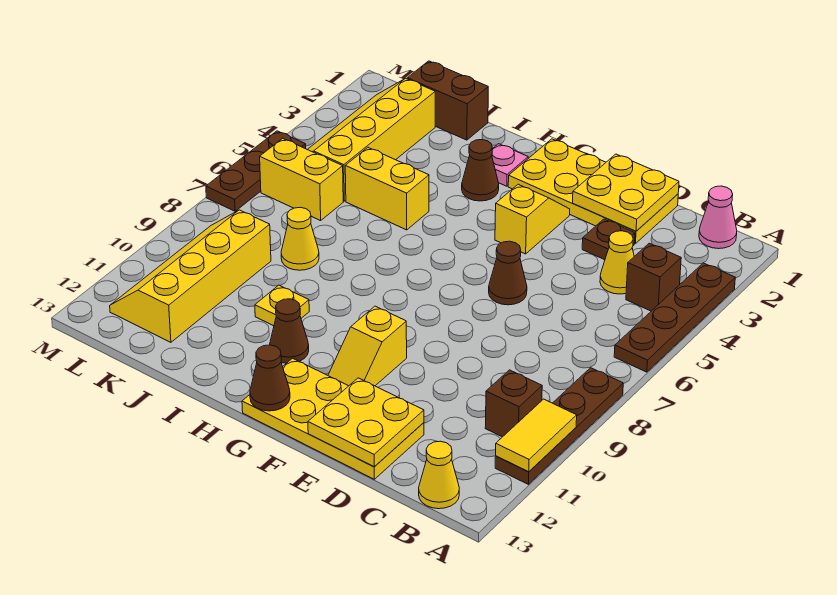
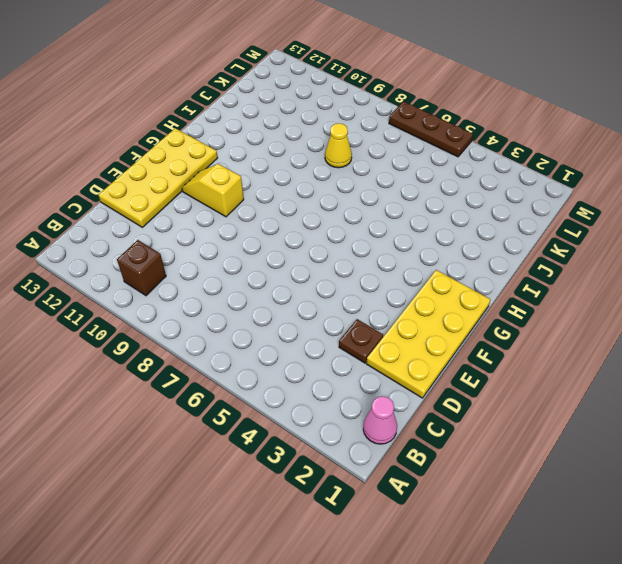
none -> brown plate A3:A6 level 1
none -> brown plate A8:A11 level 1
none -> brown brick B4 level 1

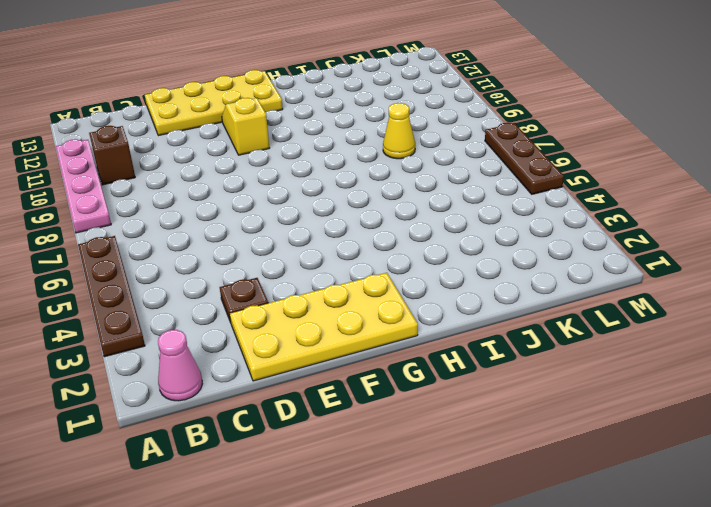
pink plate A8:A11 level 1 -> brown plate A8:A11 level 1
none -> brown brick B4 level 1
none -> yellow cone B13 level 1
none -> yellow cone C4 level 1

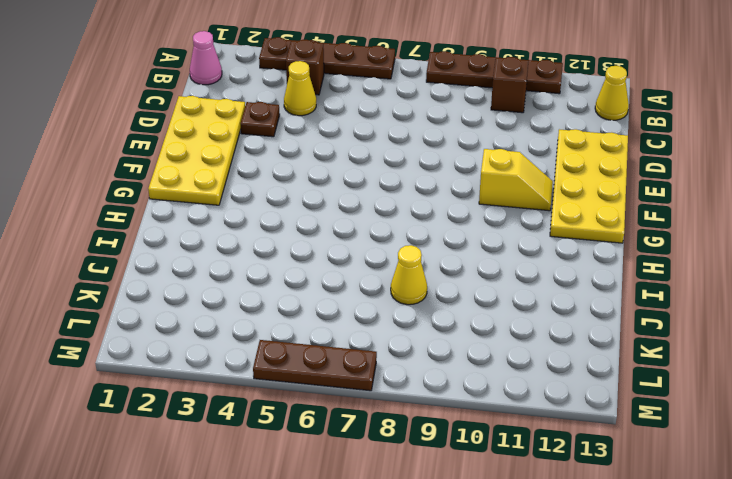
none -> brown cone E6 level 1
none -> yellow slope F3:F4 level 1 top 4
none -> pink plate H2 level 1

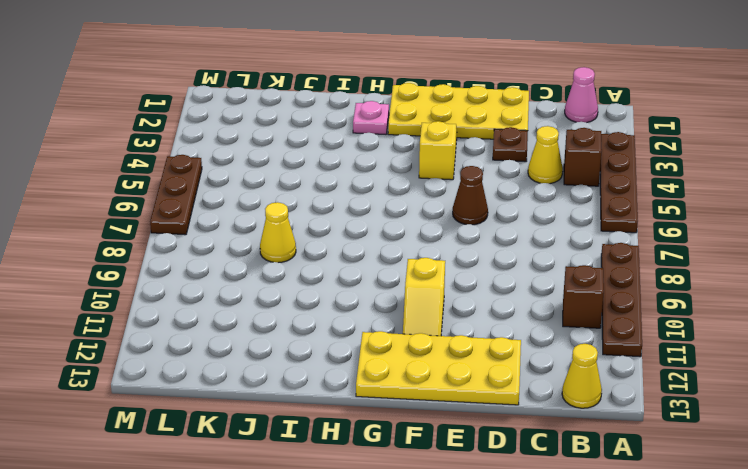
none -> brown cone H3 level 1
none -> brown cone H11 level 1
none -> yellow brick I5:J5 level 1

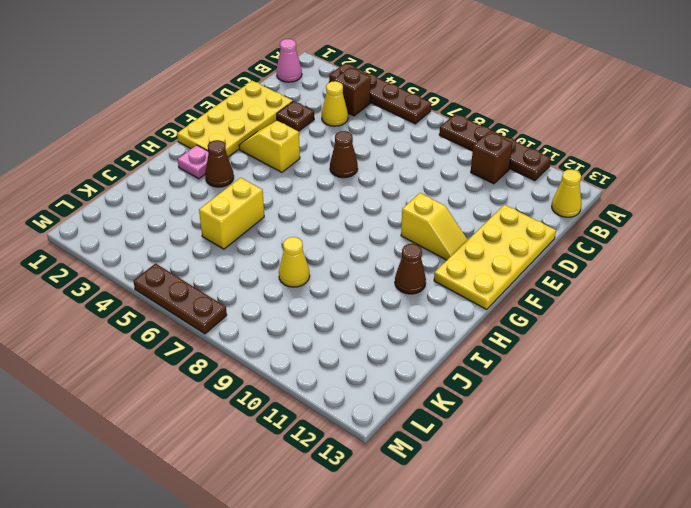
none -> yellow plate I10 level 1
none -> brown brick J1:K1 level 1
none -> yellow slope K2:L5 level 1 top K

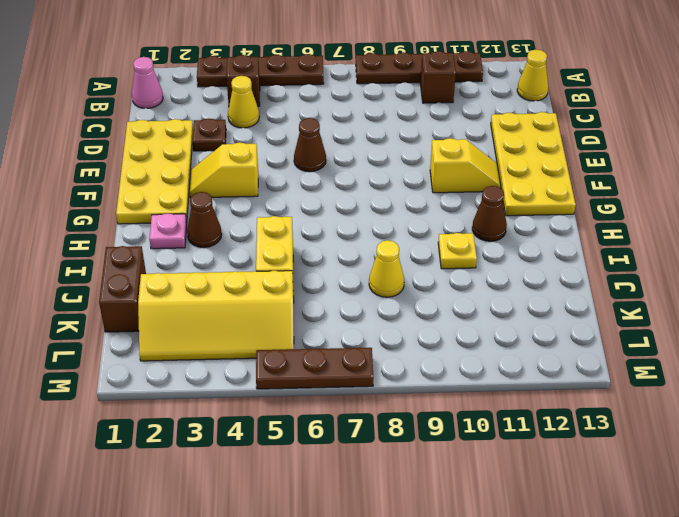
none -> yellow brick K6:L6 level 1
none -> yellow slope K9:L12 level 1 top K
none -> yellow tile A10:A11 level 2

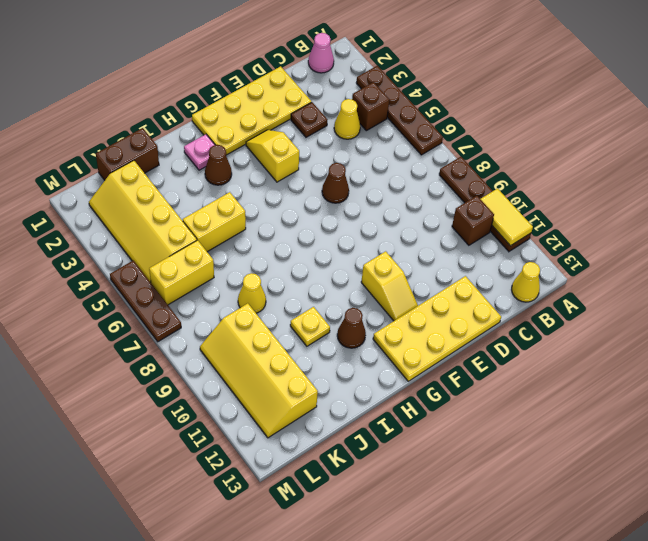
none -> yellow plate D1:E2 level 2
none -> yellow plate D12:E13 level 2
none -> brown cone G13 level 2

